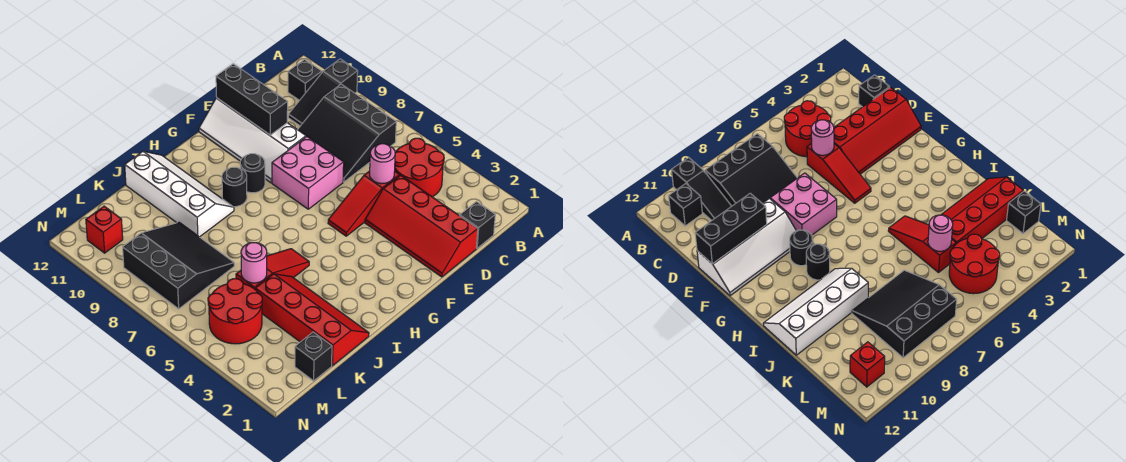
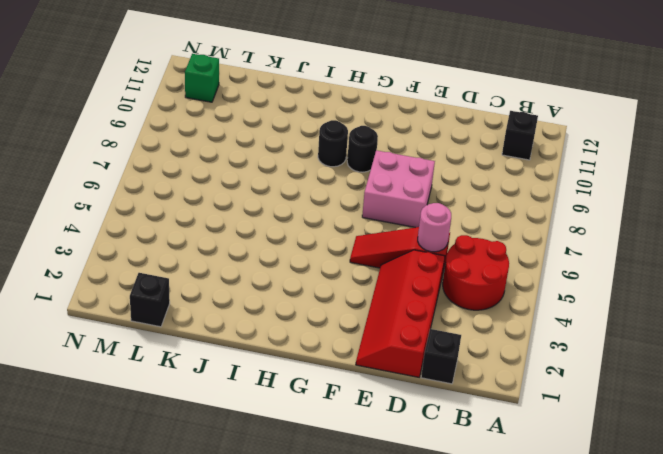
green brick M11 level 1 -> red brick M11 level 1
none -> black slope A10:C10 level 1 top A
none -> black slope B7:D9 level 1 top B
none -> white slope E9:F12 level 1 top E

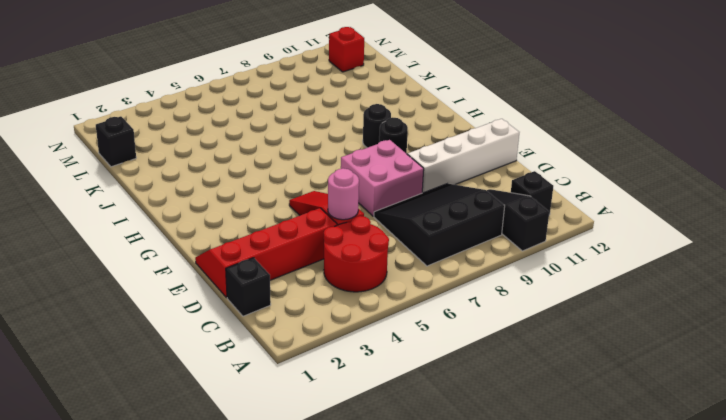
none -> red slope I5:K5 level 1 top K
none -> white slope I9:J12 level 1 top J
none -> red slope J1:K4 level 1 top K

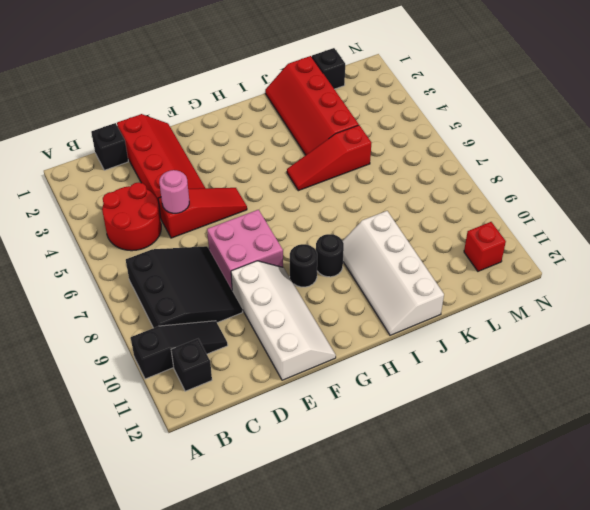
none -> black slope K7:M9 level 1 top M
none -> red round brick L4:M5 level 1
none -> black brick E10:E12 level 2

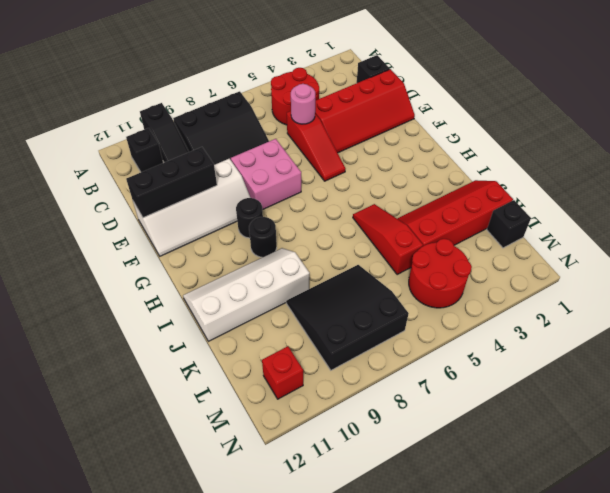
none -> pink round brick K5 level 2

